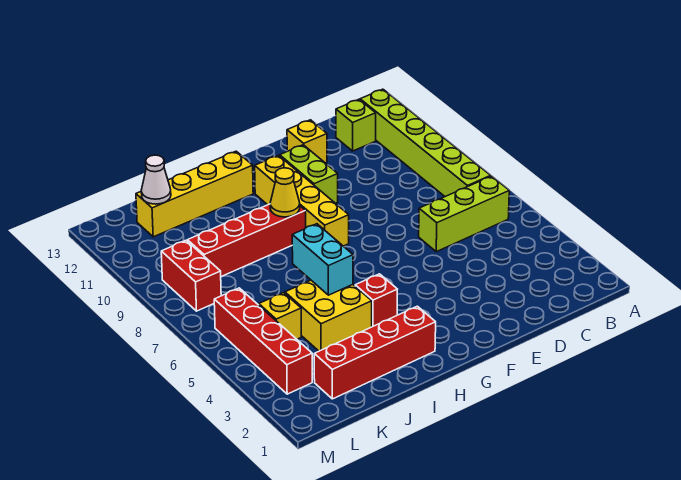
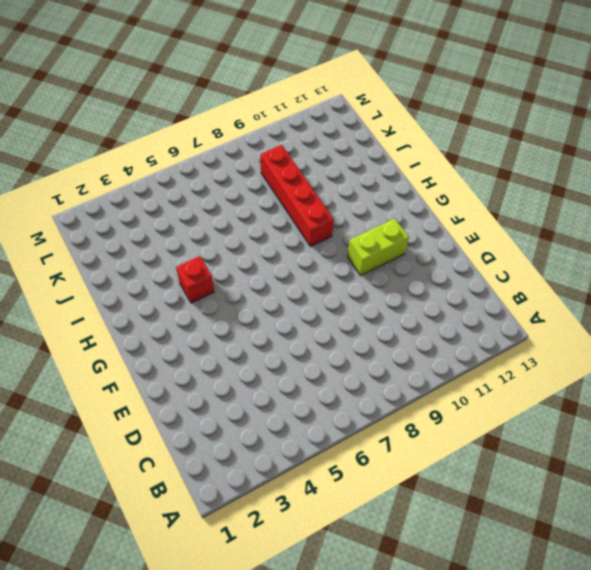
none -> lime brick B6:D6 level 1
none -> lime brick B7:B12 level 1
none -> lime brick C12 level 1

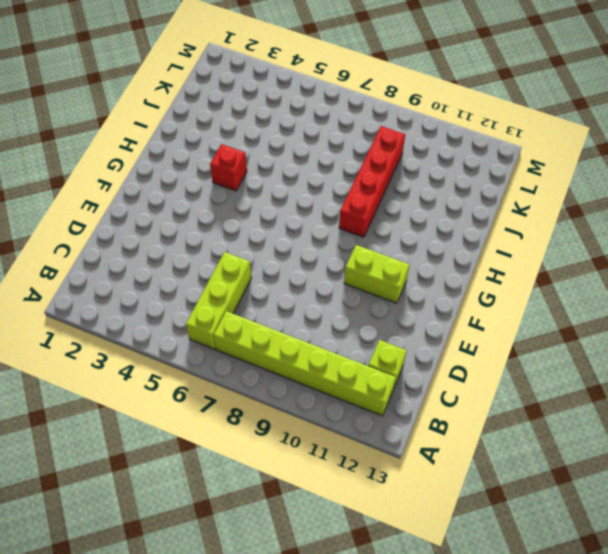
none -> yellow brick E12 level 1
none -> yellow brick G8:G11 level 1
none -> red brick H2:K2 level 1

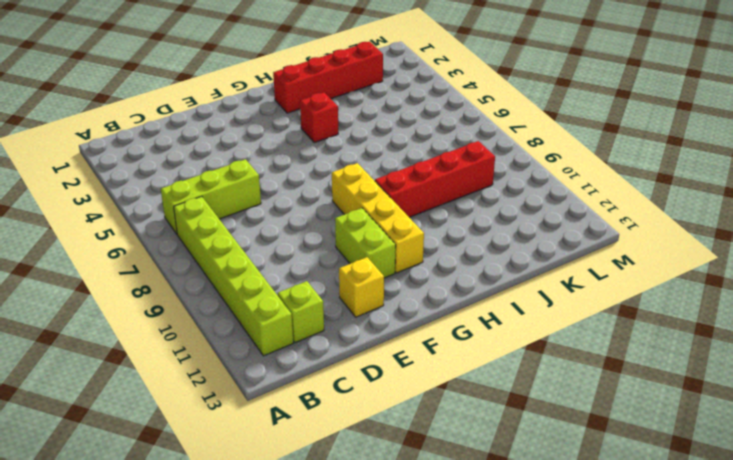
none -> yellow brick H12:K12 level 1
none -> yellow brick I4:J5 level 1
none -> yellow brick K5 level 1

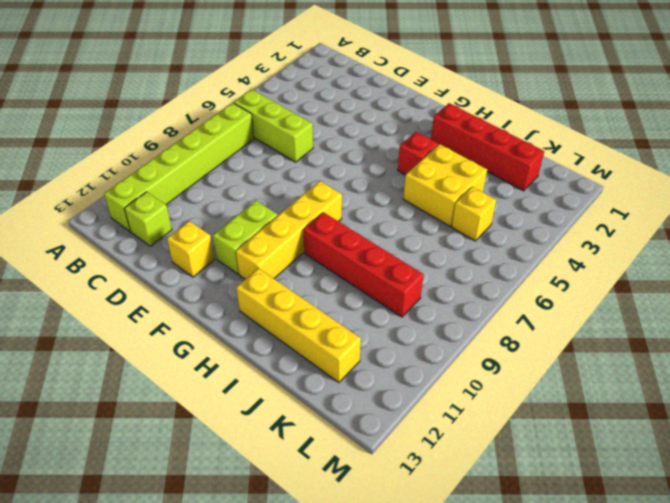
none -> red brick L3:L6 level 1
none -> red brick L8:L9 level 1
none -> yellow cone H9 level 2

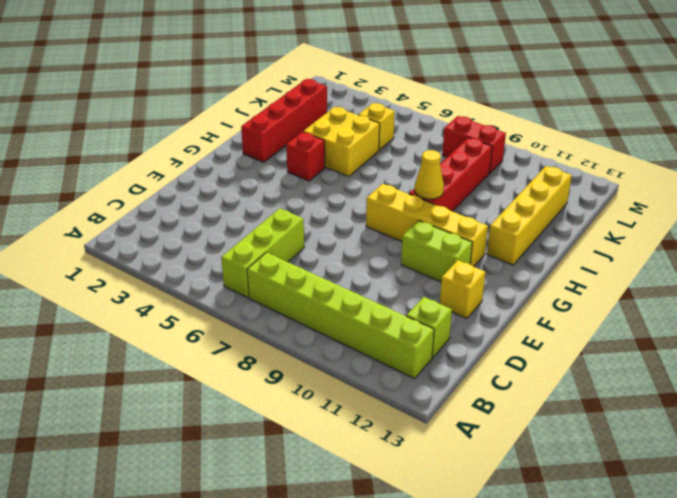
none -> red brick L3:L6 level 1
none -> cyan brick I5:I6 level 2
none -> white cone K12 level 2

